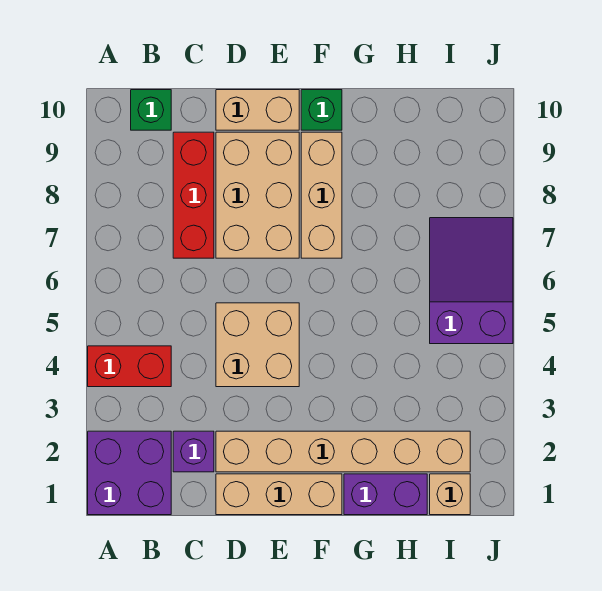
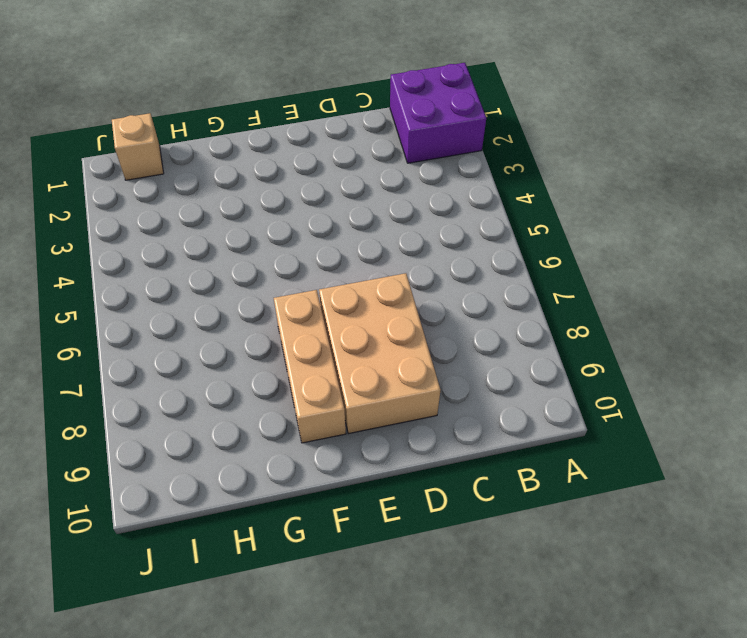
none -> red brick A4:B4 level 1
none -> green brick B10 level 1
none -> purple brick C2 level 1

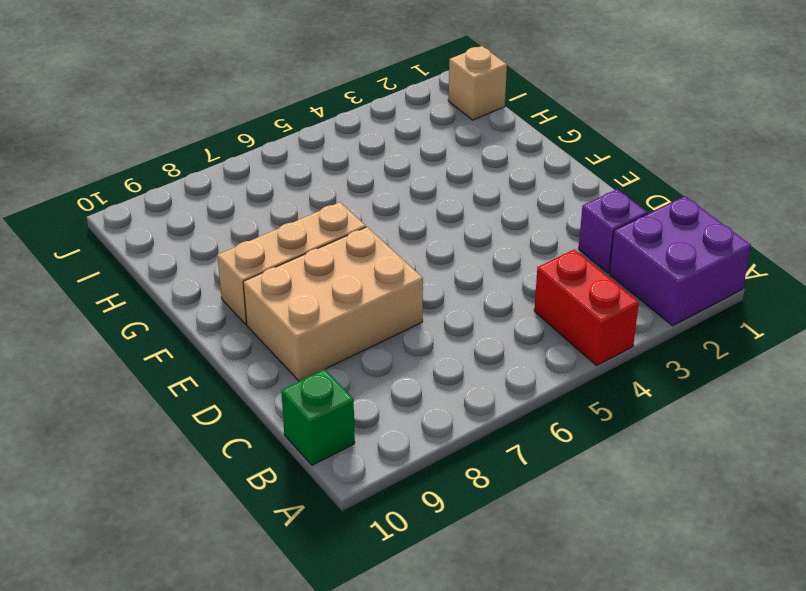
none -> red brick C7:C9 level 1
none -> tan brick D1:F1 level 1
none -> tan brick D2:I2 level 1

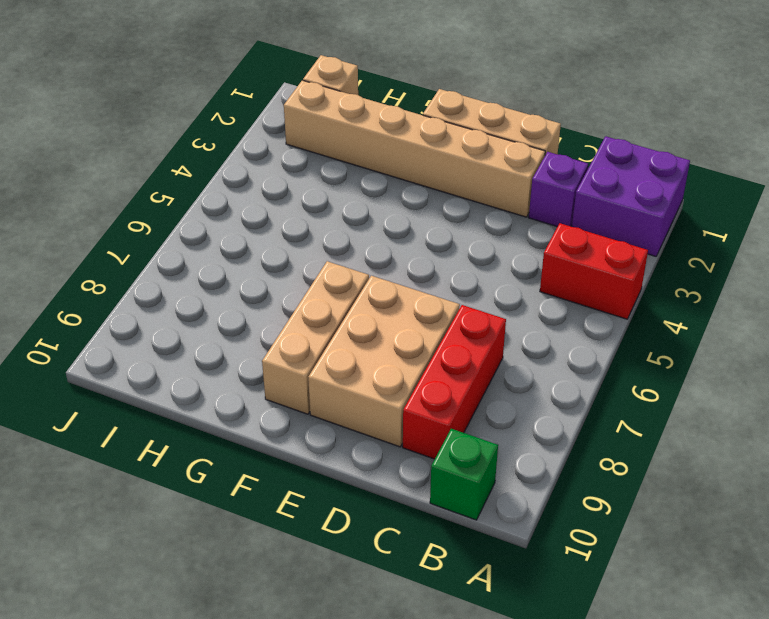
none -> tan brick D4:E5 level 1
none -> tan brick D10:E10 level 1
none -> green brick F10 level 1

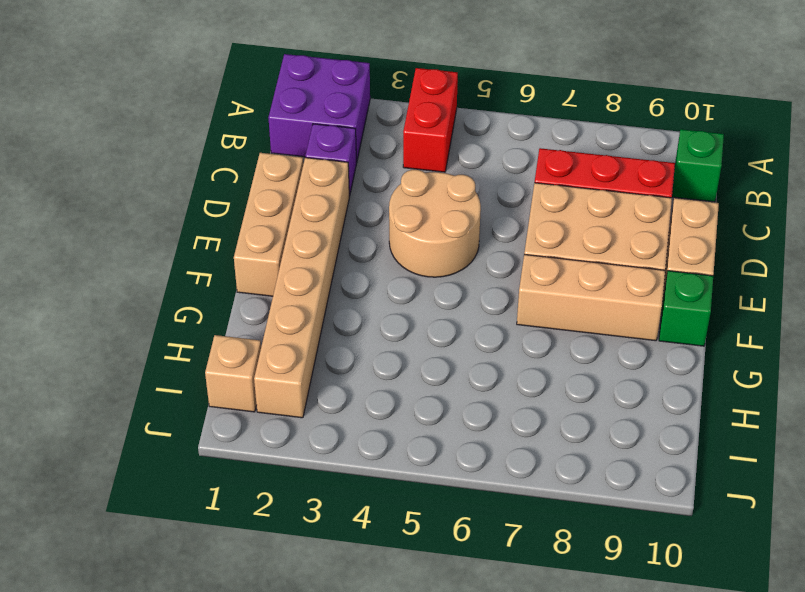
tan round brick D4:E5 level 1 -> tan brick D4:E5 level 1
none -> purple brick G1:H1 level 1
none -> purple slope I5:J7 level 1 top 5

